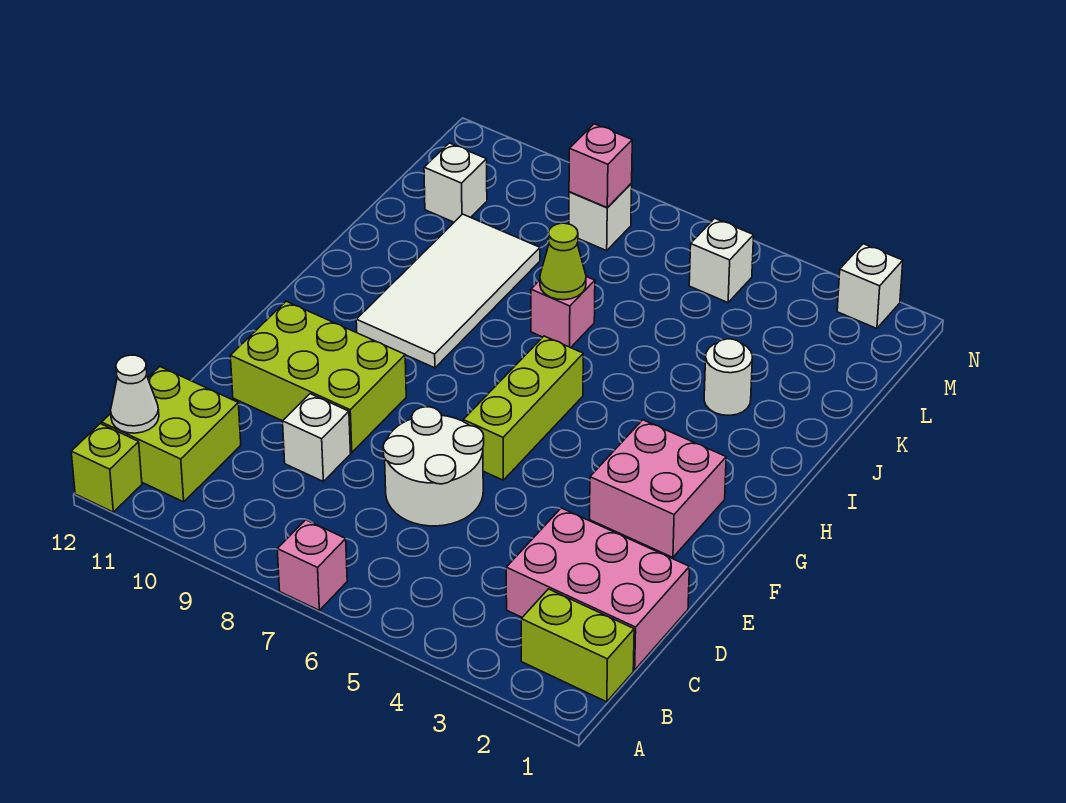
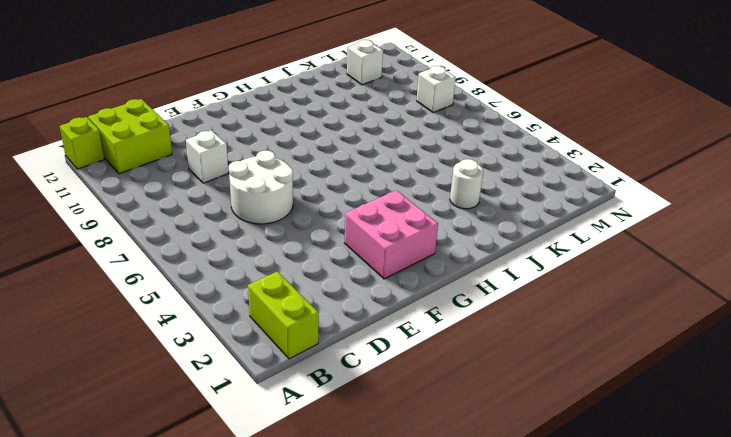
none -> pink brick A7 level 1
none -> pink brick C1:D3 level 1
none -> lime brick E9:F11 level 1

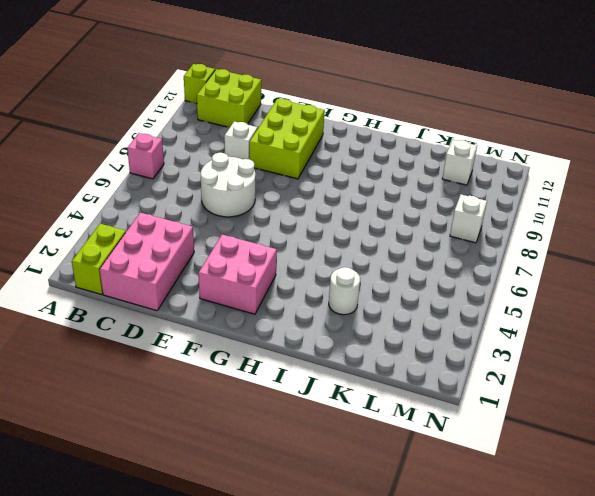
none -> lime brick F6:H6 level 1
none -> white tile H9:K10 level 1
none -> pink brick J7 level 1

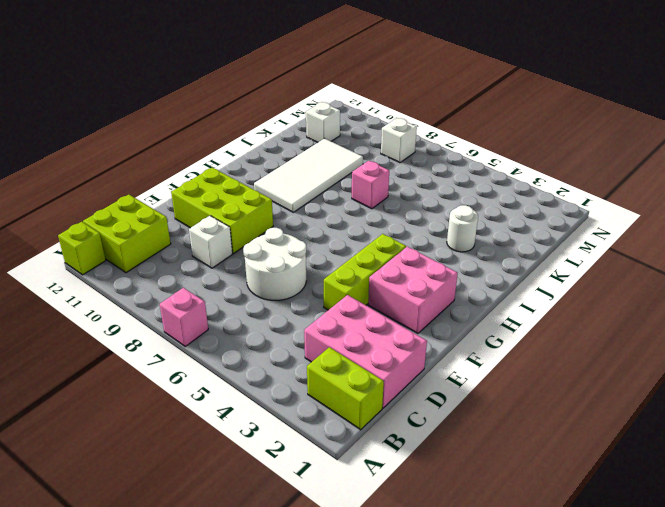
lime brick E4:G4 level 1 -> lime brick F6:H6 level 1
none -> white brick M5 level 1
none -> white brick N2 level 1
none -> white cone B12 level 2

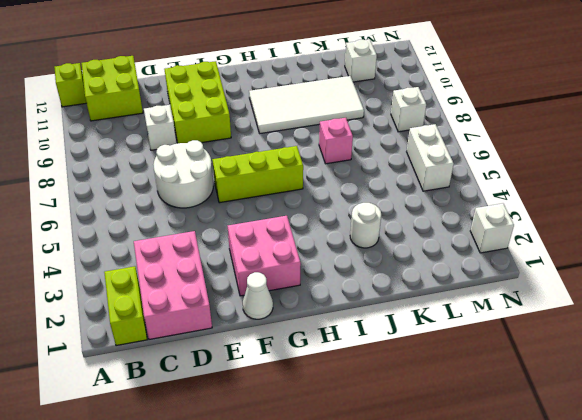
white cone F1 level 1 -> white cone B12 level 2
white brick M5:M6 level 1 -> white brick M5 level 1
none -> pink brick A7 level 1
none -> lime cone J7 level 2
none -> pink brick M8 level 2

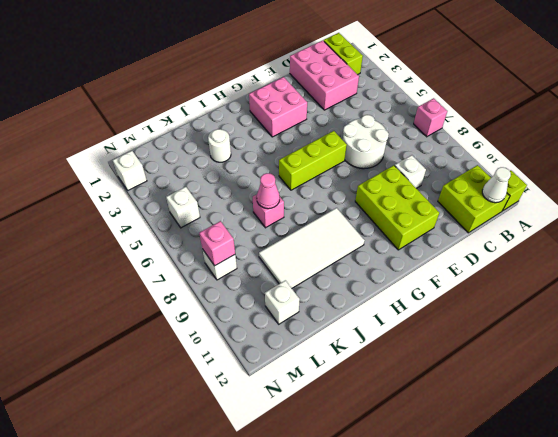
pink cone J7 level 2 -> lime cone J7 level 2

